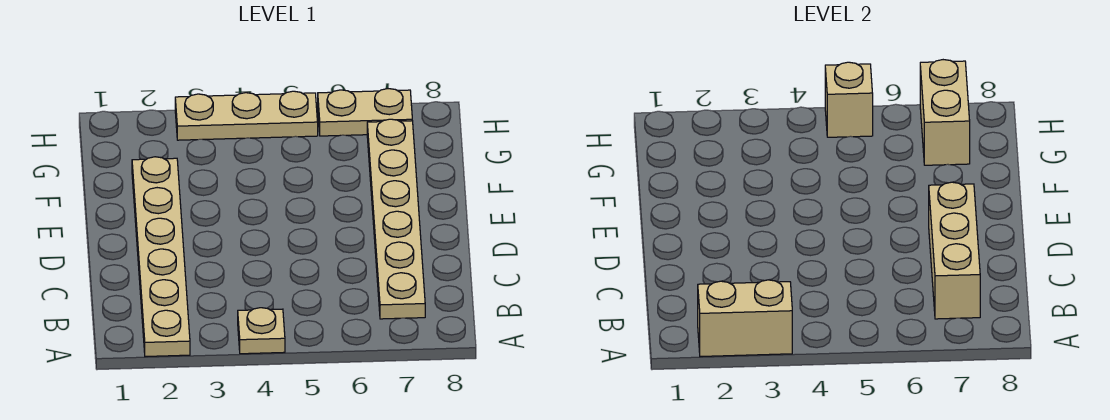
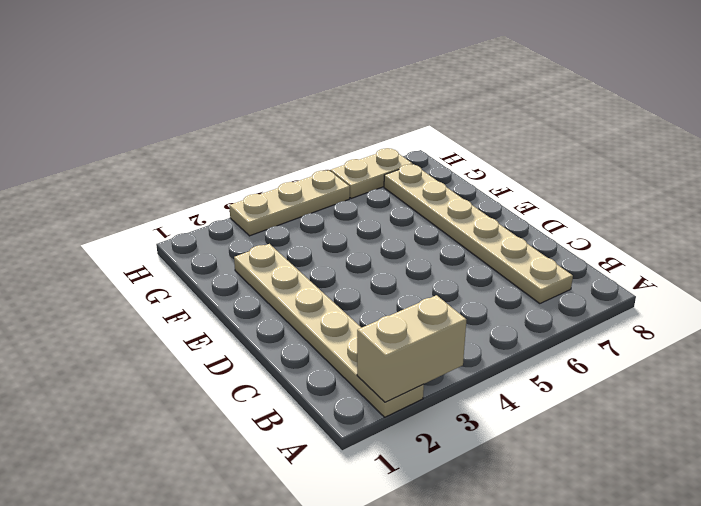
none -> tan plate A4 level 1
none -> tan brick B7:D7 level 2

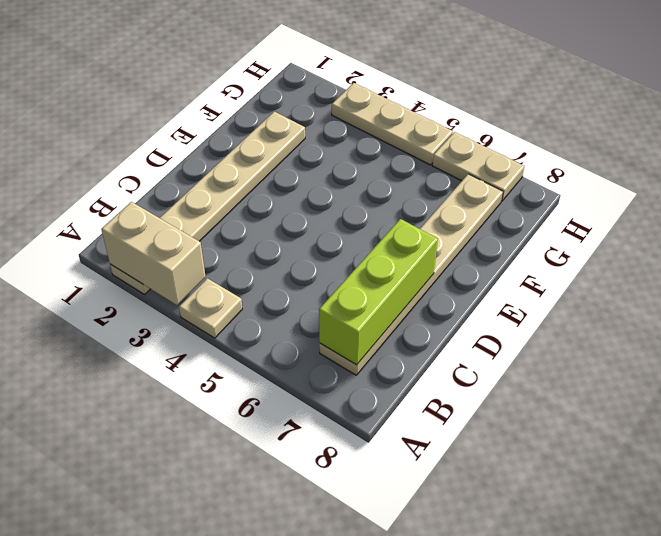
lime brick B7:D7 level 2 -> tan brick B7:D7 level 2
none -> tan brick G7:H7 level 2
none -> tan brick H5 level 2

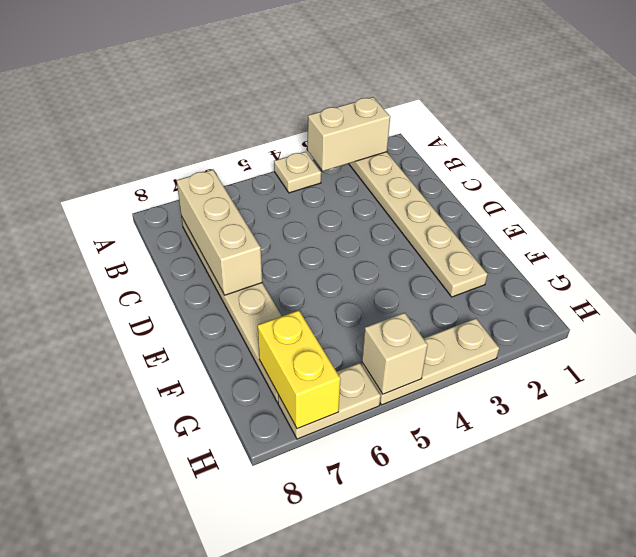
yellow brick G7:H7 level 2 -> tan brick G7:H7 level 2

